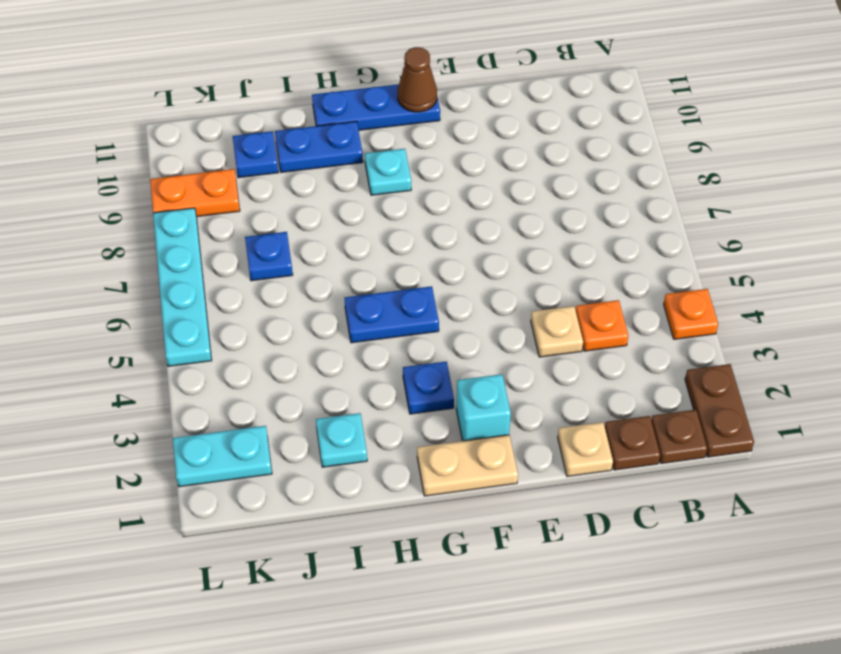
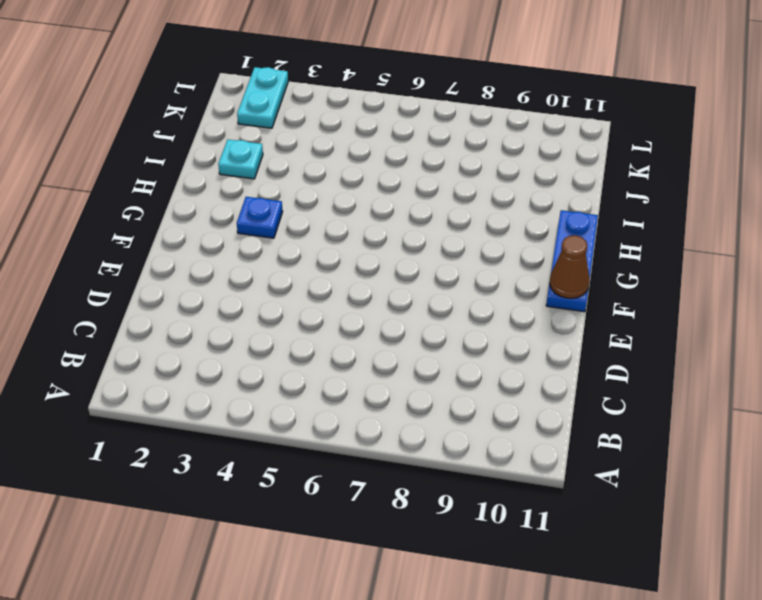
none -> brown plate A1:A2 level 1
none -> orange plate A4 level 1
none -> brown plate B1 level 1

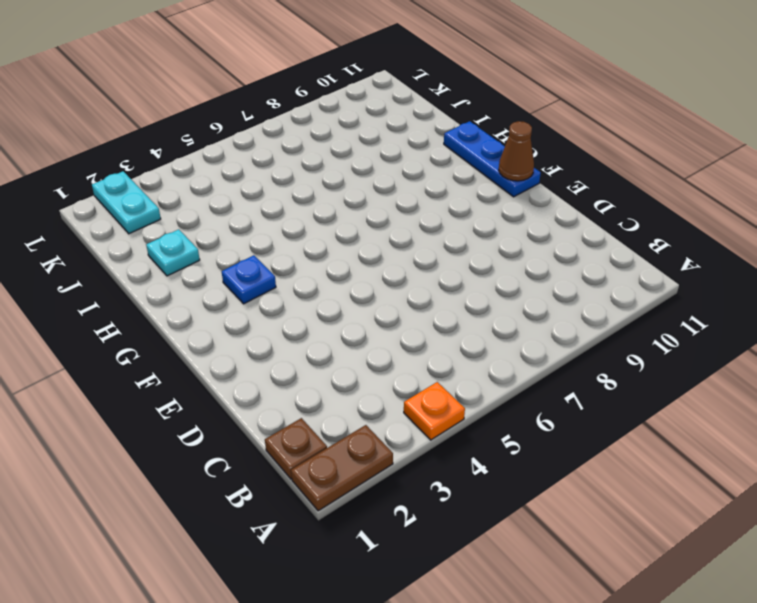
none -> brown plate C1 level 1
none -> orange plate C4 level 1
none -> tan plate D1 level 1

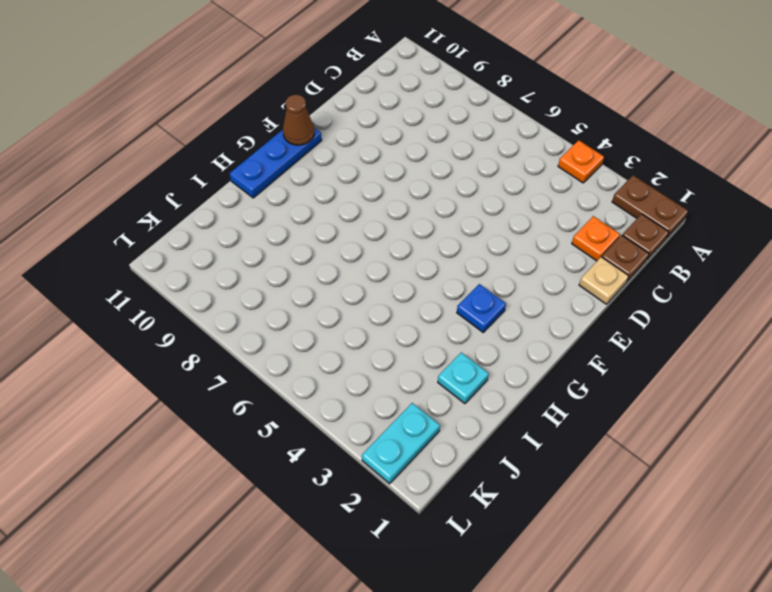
orange plate C2 level 1 -> orange plate C4 level 1
none -> tan plate D4 level 1
none -> tan plate F1:G1 level 1
none -> cyan brick F2 level 1

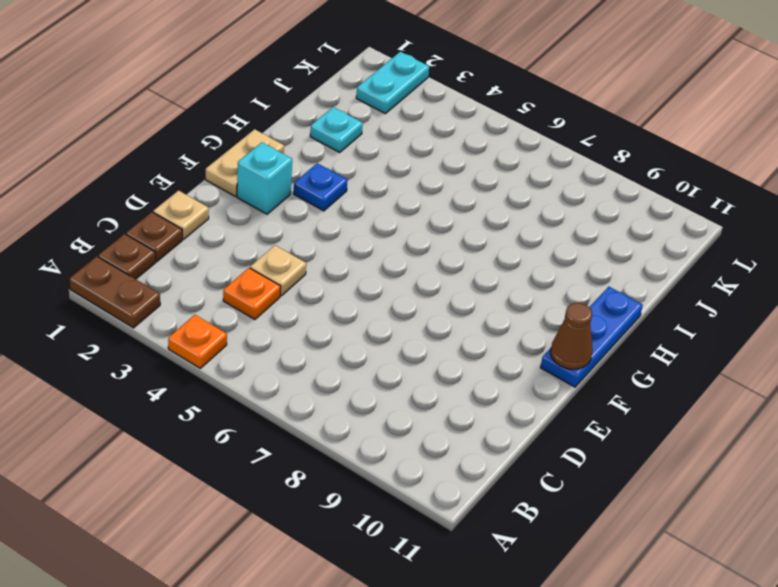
none -> blue plate G5:H5 level 1
none -> cyan plate G9 level 1
none -> blue plate H10:I10 level 1

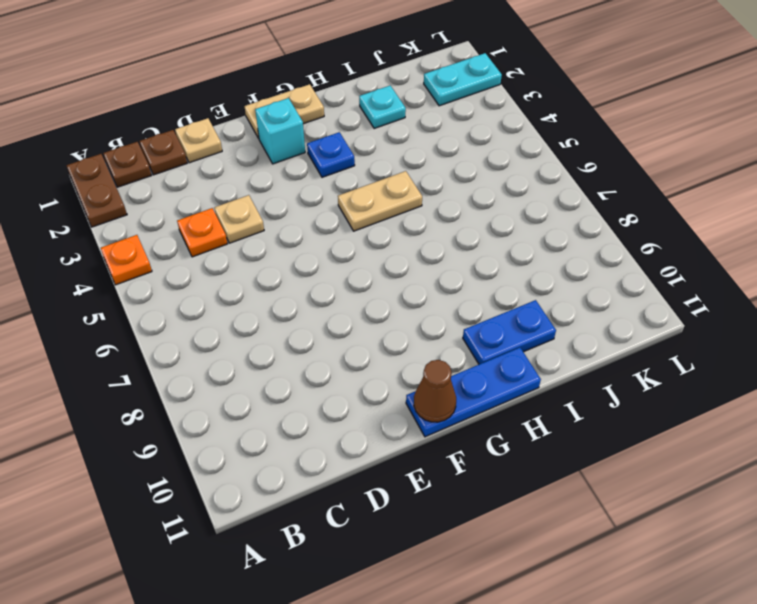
tan plate G5:H5 level 1 -> blue plate G5:H5 level 1
none -> cyan plate G9 level 1
none -> blue plate J7 level 1
none -> blue plate J10 level 1

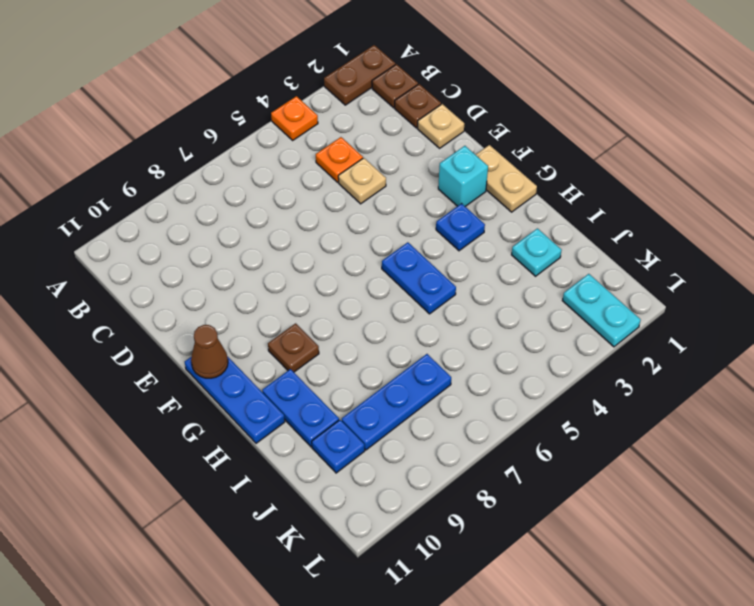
brown plate G9 level 1 -> cyan plate G9 level 1
blue plate J7:J9 level 1 -> blue plate J7 level 1
none -> orange plate K9:L9 level 1
none -> cyan plate L5:L8 level 1

